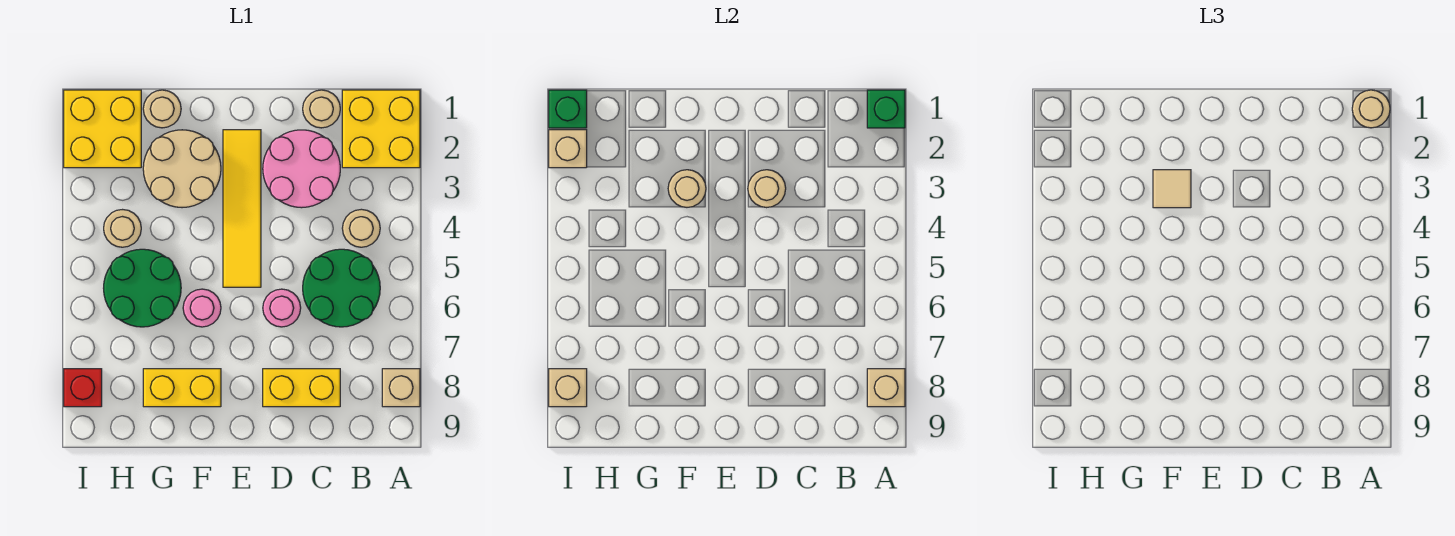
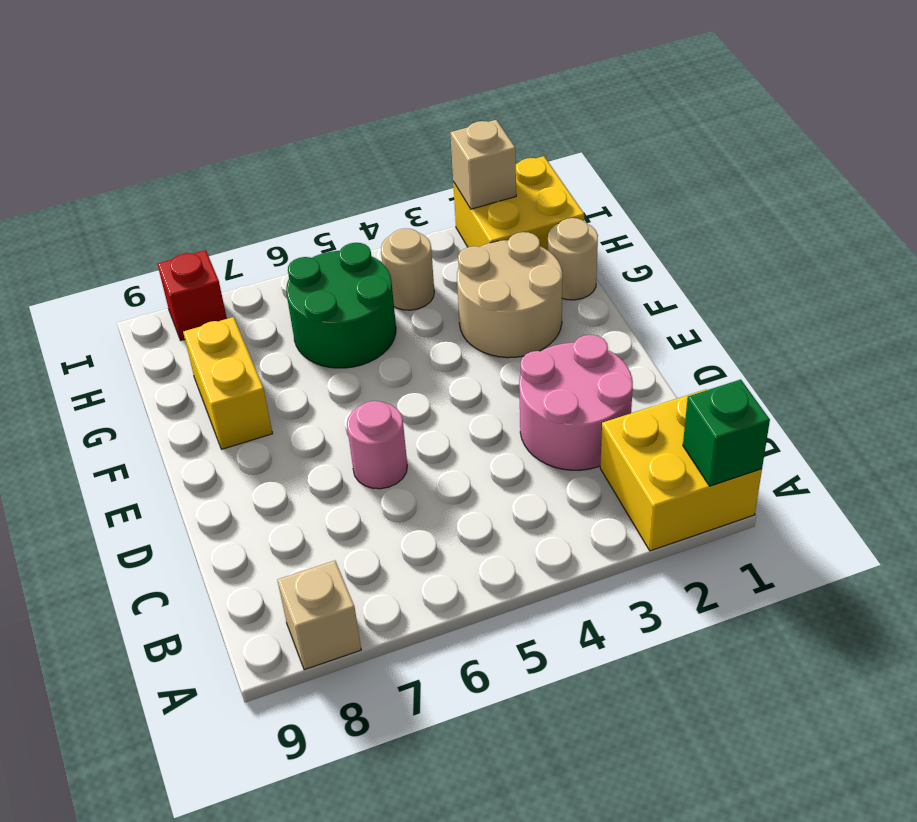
none -> tan round brick B4 level 1
none -> green round brick B5:C6 level 1
none -> tan round brick C1 level 1

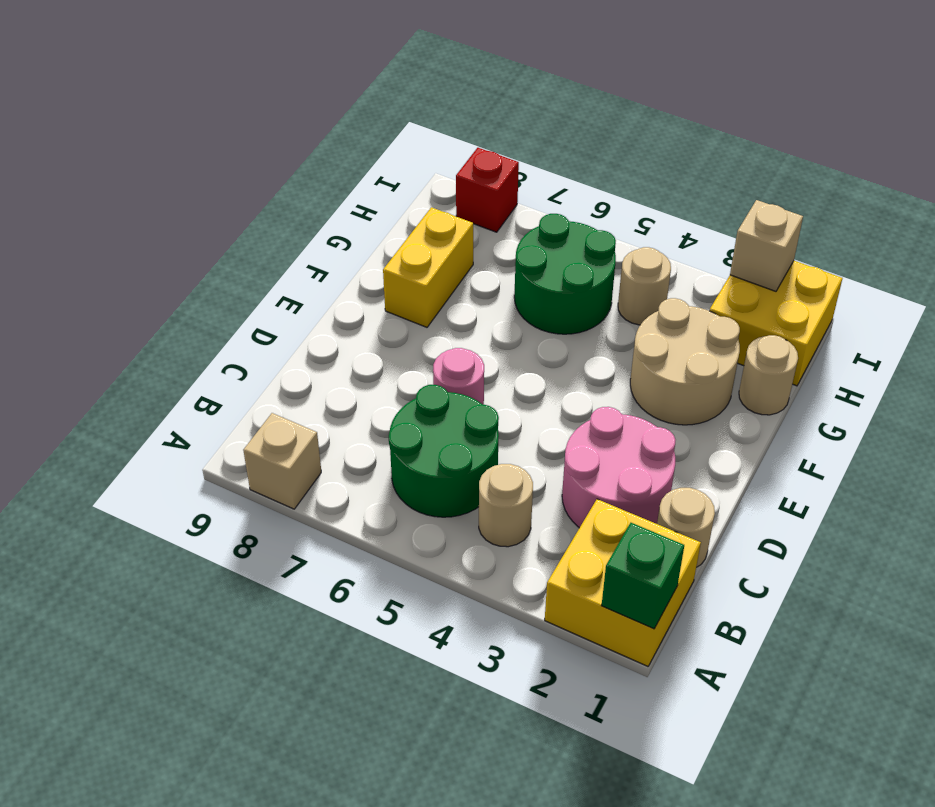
none -> yellow brick C8:D8 level 1
none -> yellow tile E2:E5 level 1
none -> pink round brick F6 level 1

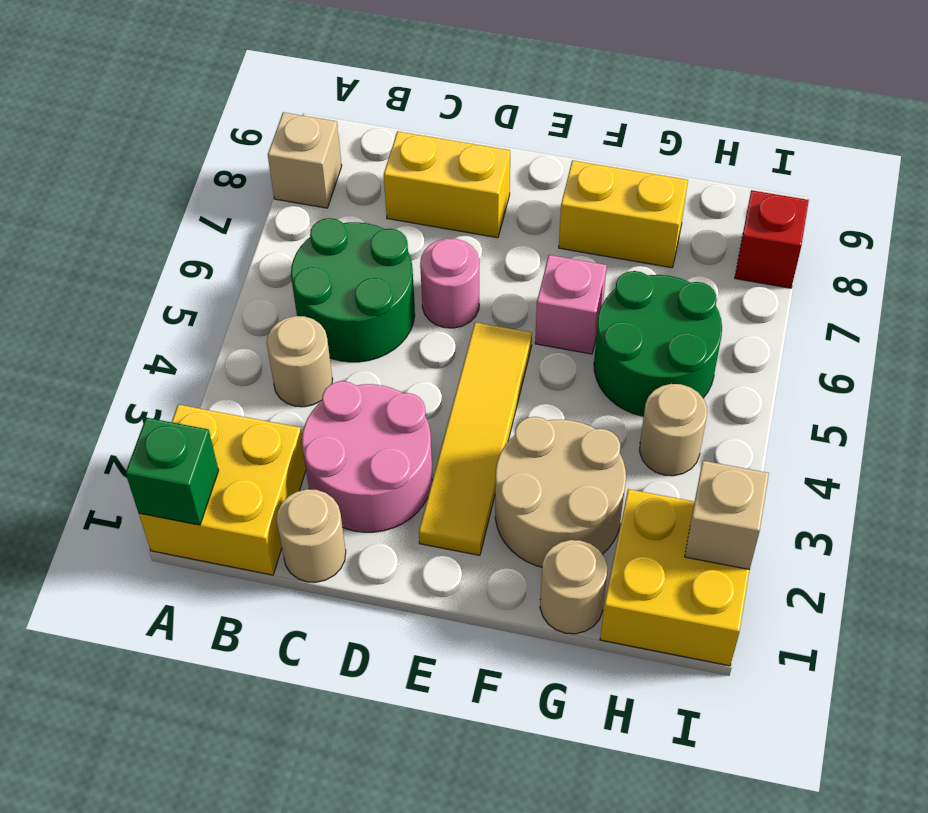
pink brick F6 level 1 -> pink round brick F6 level 1
none -> tan brick A8 level 2
none -> tan round brick D3 level 2
none -> tan round brick F3 level 2

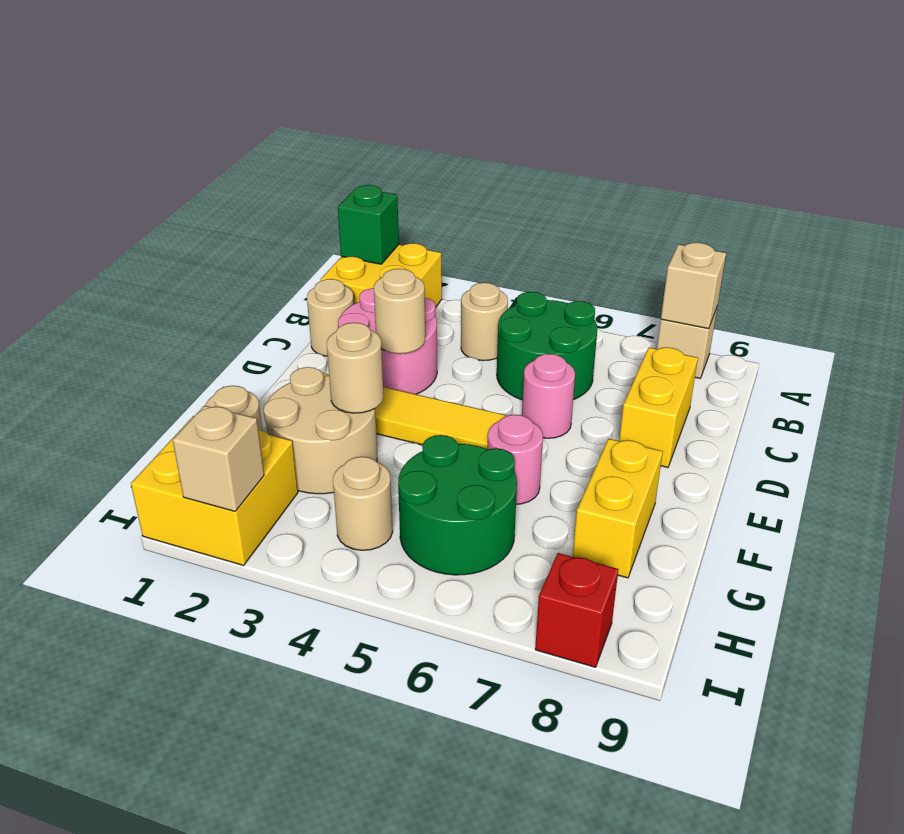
none -> green brick I1 level 2
none -> tan brick I8 level 2
none -> tan round brick A1 level 3

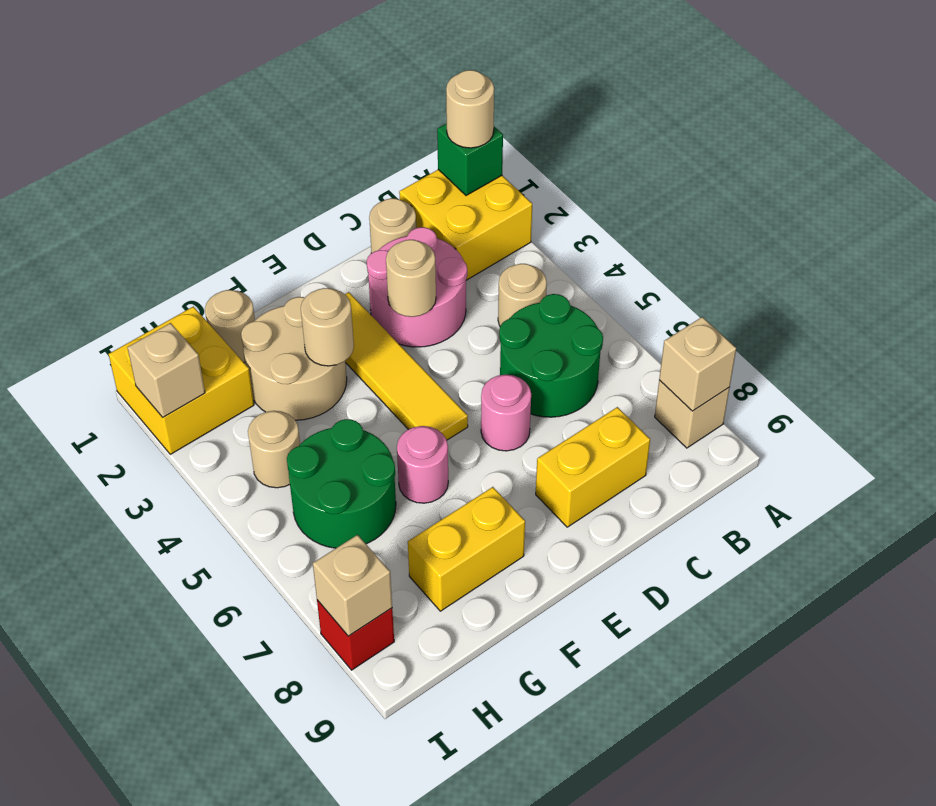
none -> green brick I1 level 2
none -> tan tile F3 level 3

